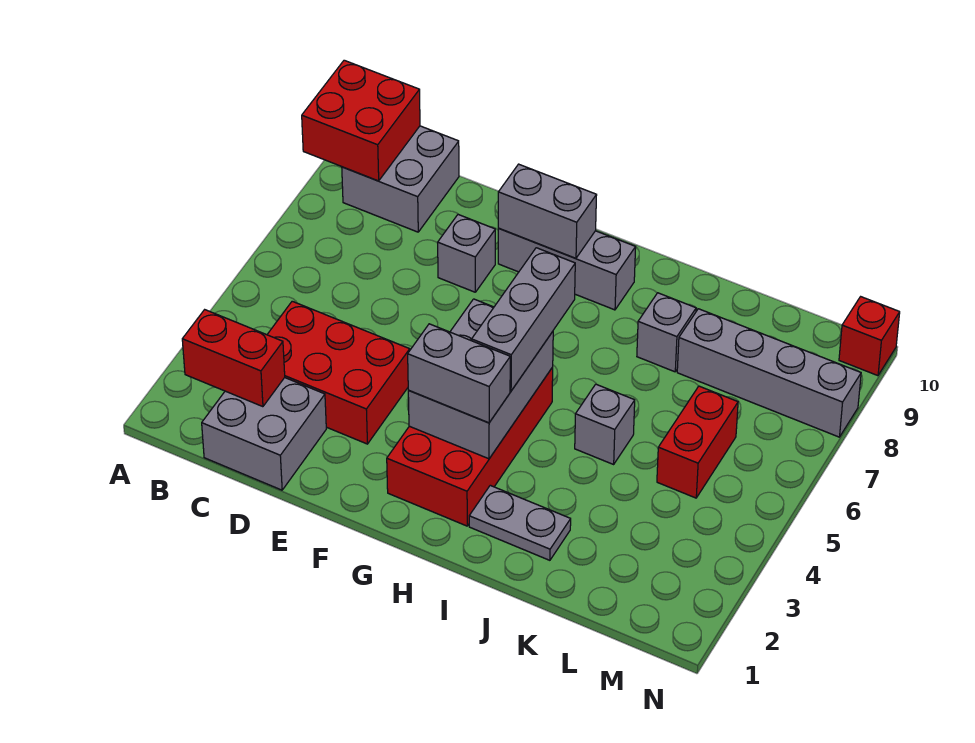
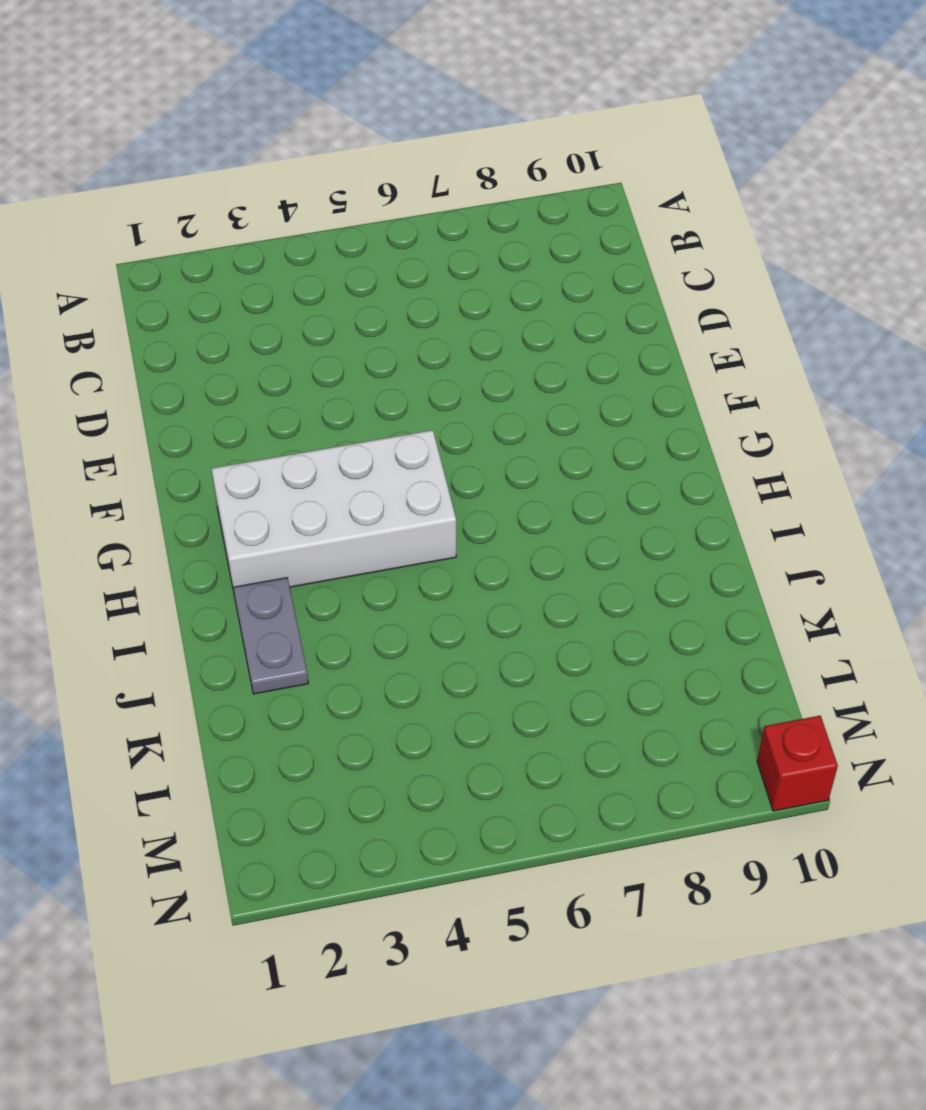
white brick G2:H5 level 1 -> red brick G2:H5 level 1
none -> grey brick B9:C10 level 1
none -> grey brick C1:D2 level 1
none -> red brick C3:E4 level 1

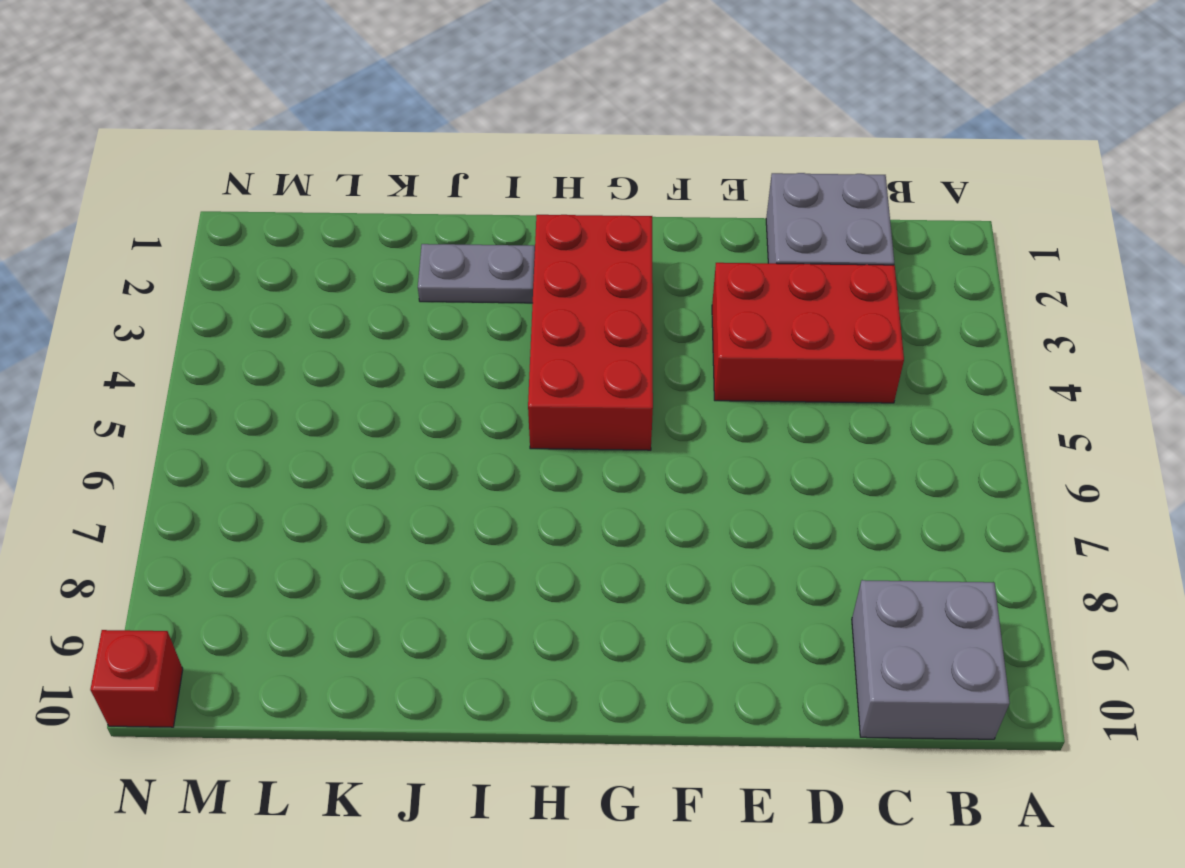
none -> grey brick E8 level 1
none -> grey brick F9:H9 level 1
none -> grey brick J5 level 1

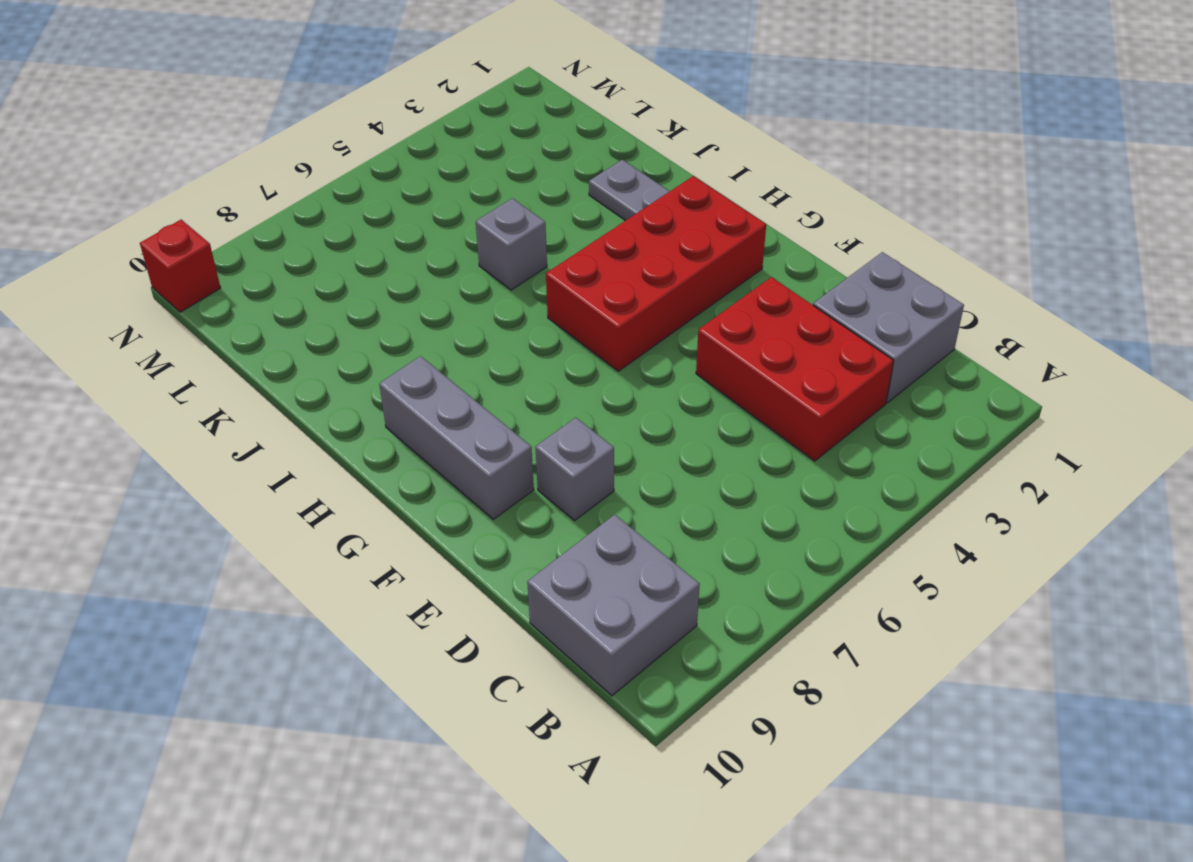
none -> grey brick J8 level 1
none -> grey brick K8:N8 level 1
none -> red brick L5:L6 level 1

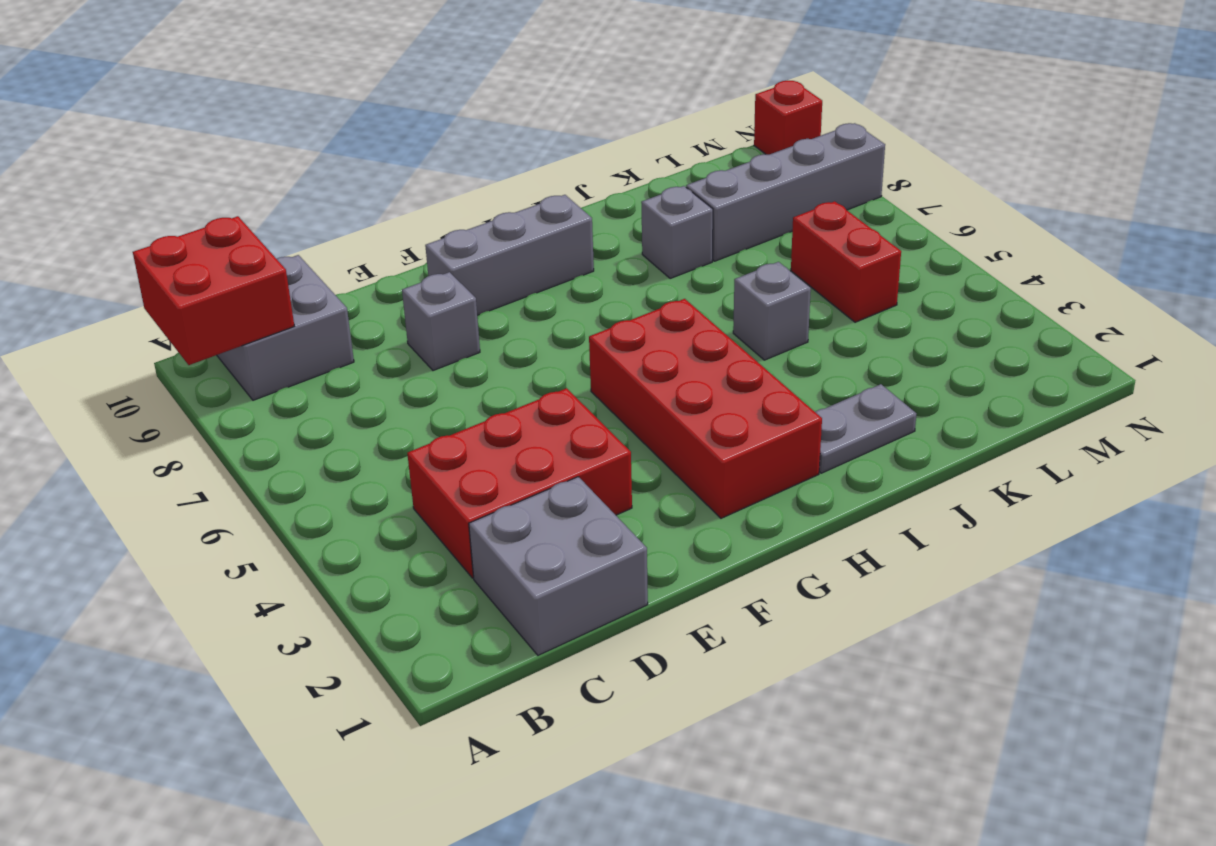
none -> red brick B2:C2 level 2
none -> grey brick F9:G9 level 2
none -> grey brick G3:H5 level 2

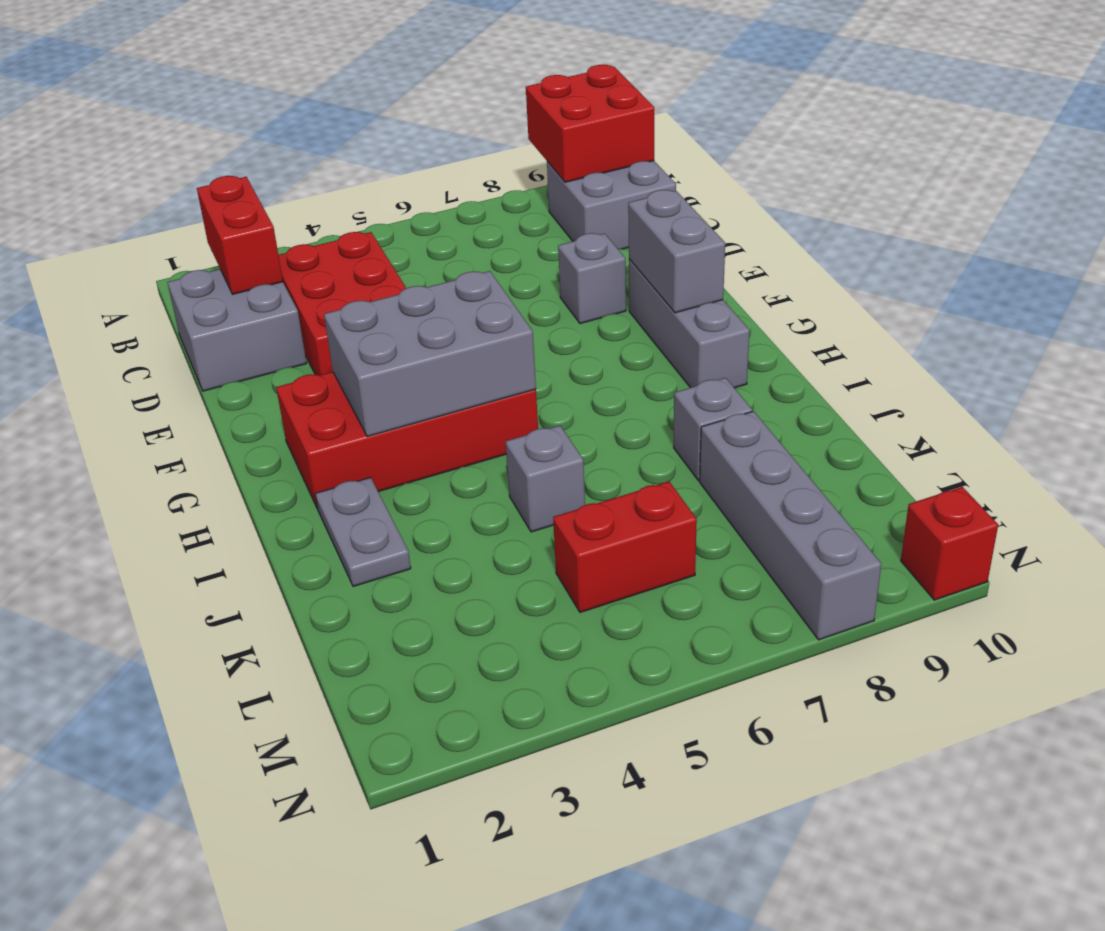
none -> grey brick G3:H3 level 3
none -> grey brick H4:H6 level 3

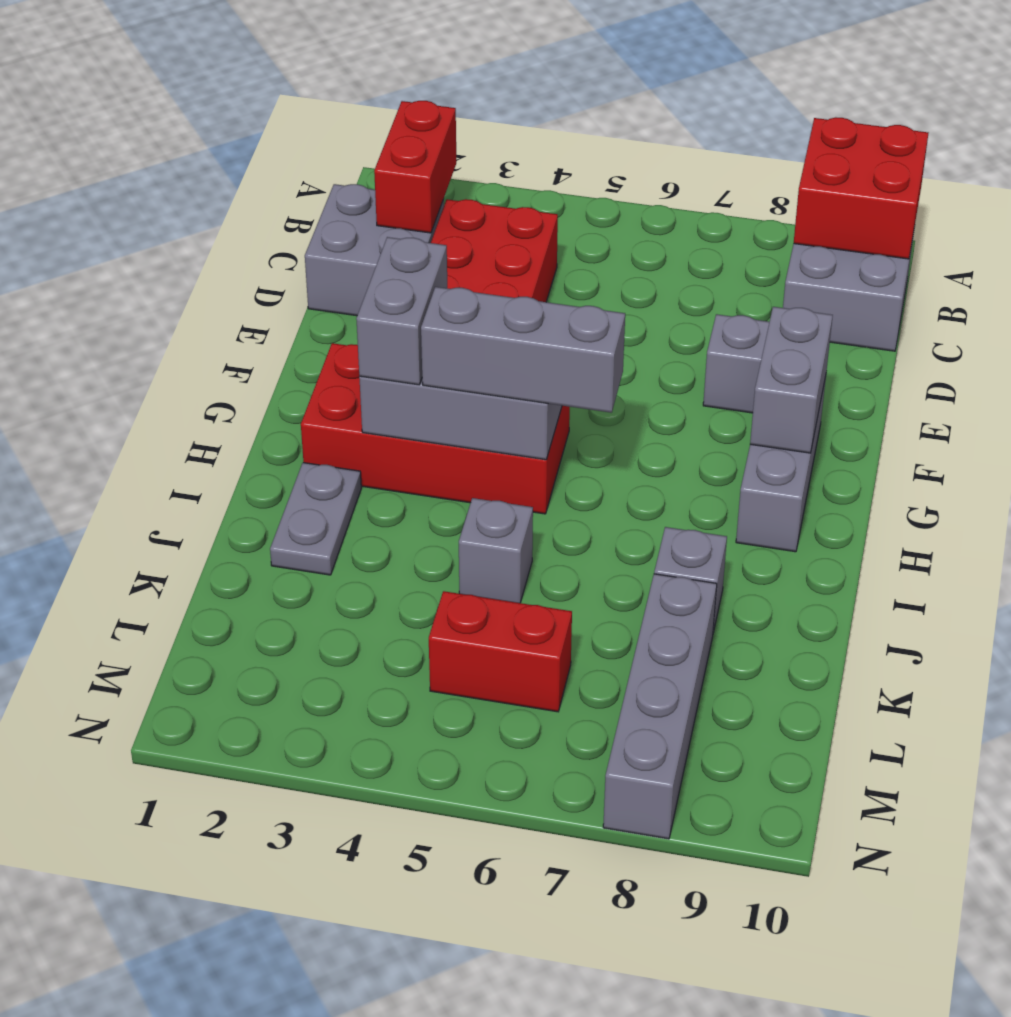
none -> red brick N10 level 1

